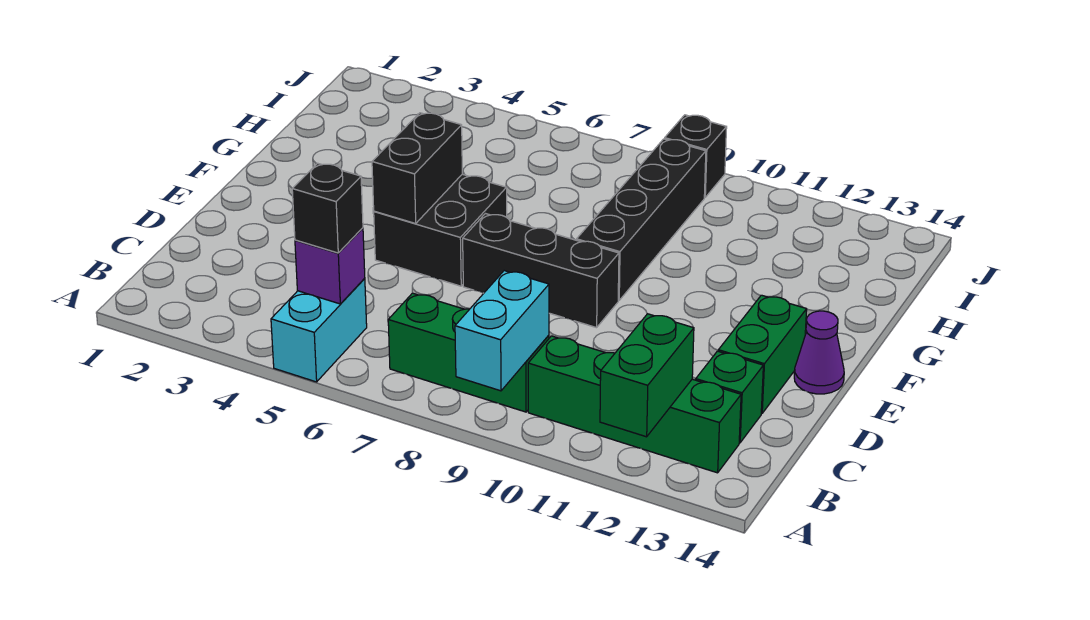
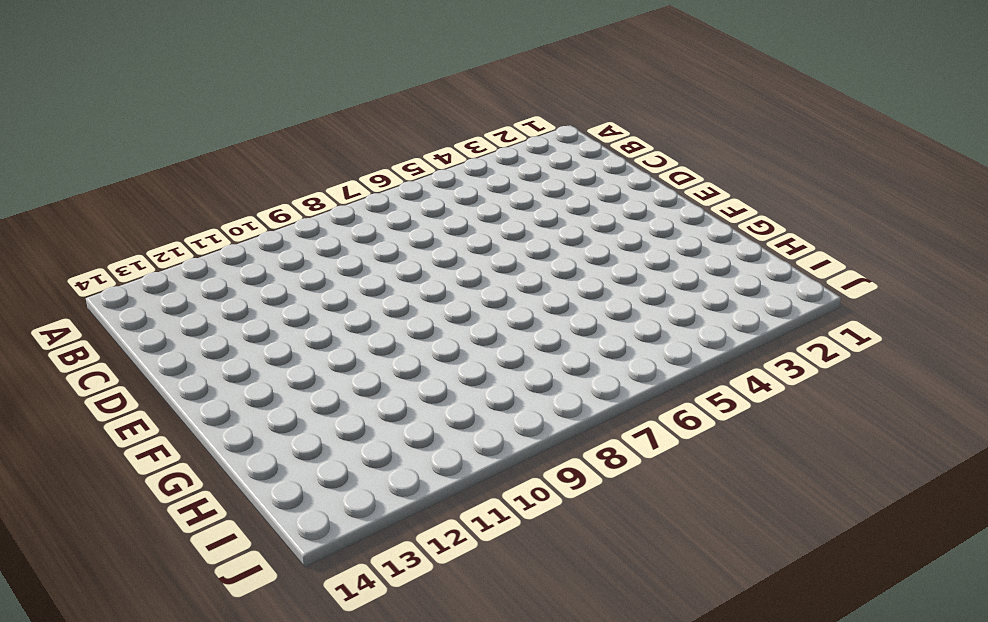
none -> cyan brick A5:B5 level 1
none -> green brick B7:B9 level 1
none -> green brick B10:B13 level 1

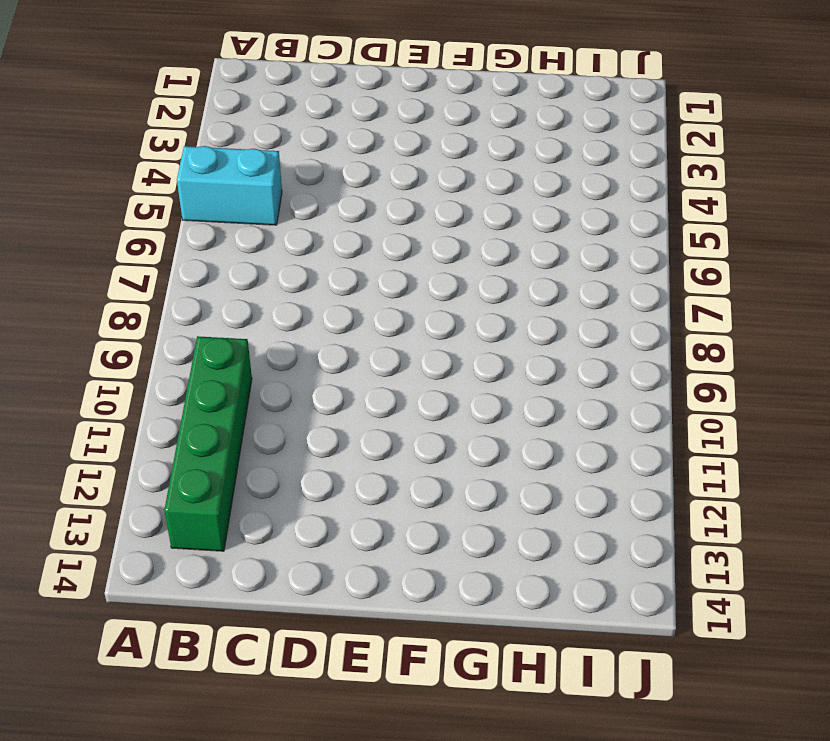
none -> green brick B7:B9 level 1
none -> green brick C13 level 1
none -> green brick D13:E13 level 1

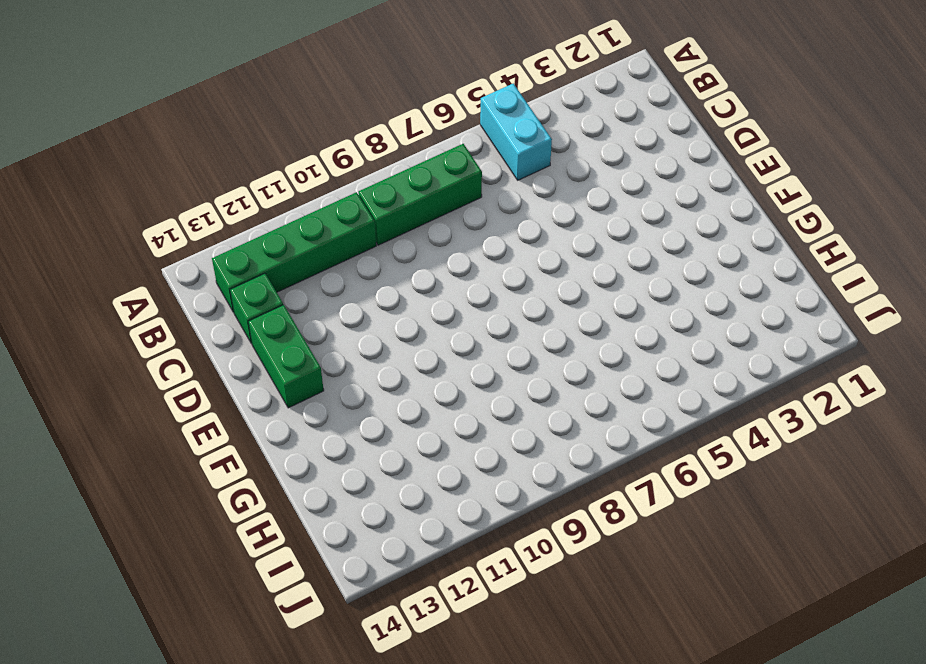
none -> black brick E5:F6 level 1
none -> black brick E7:E9 level 1
none -> purple cone E14 level 1

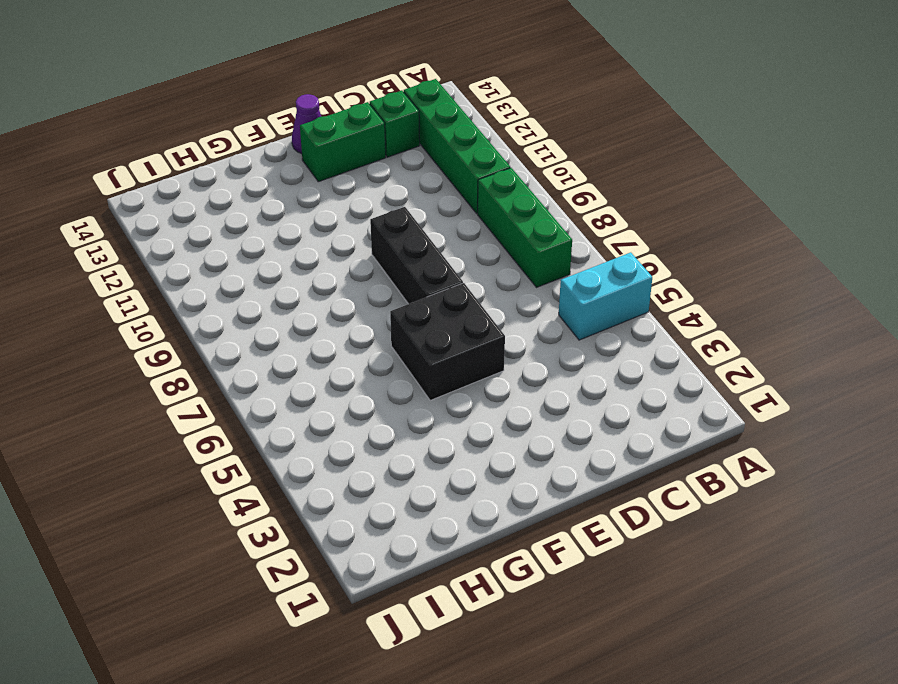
none -> black brick F9:I9 level 1
none -> black brick J9 level 1
none -> cyan brick A9:B9 level 2

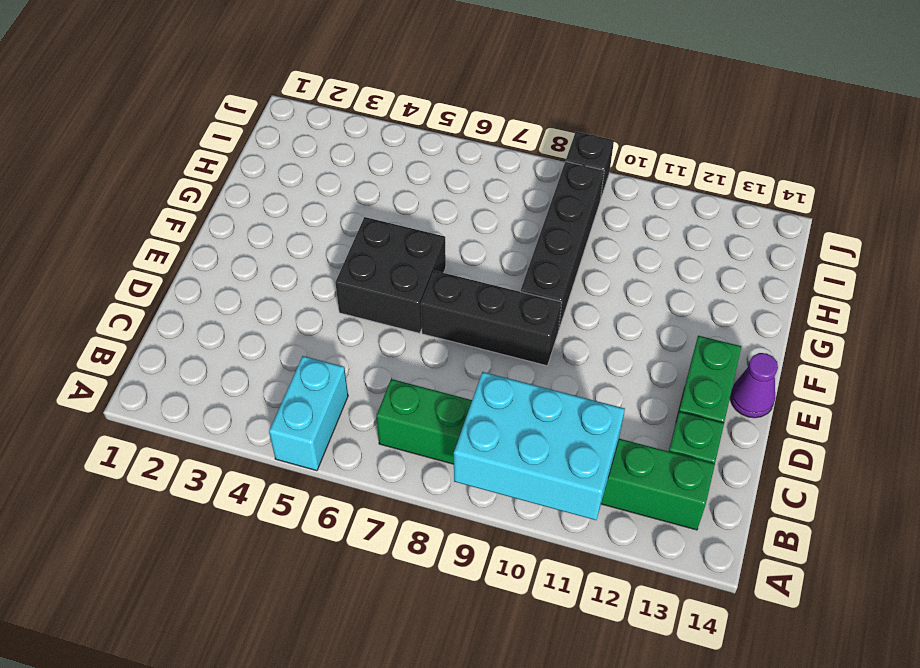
cyan brick A9:B11 level 2 -> cyan brick A9:B9 level 2
none -> green brick A12:B12 level 2
none -> purple brick B5 level 2
none -> black brick E5:F5 level 2

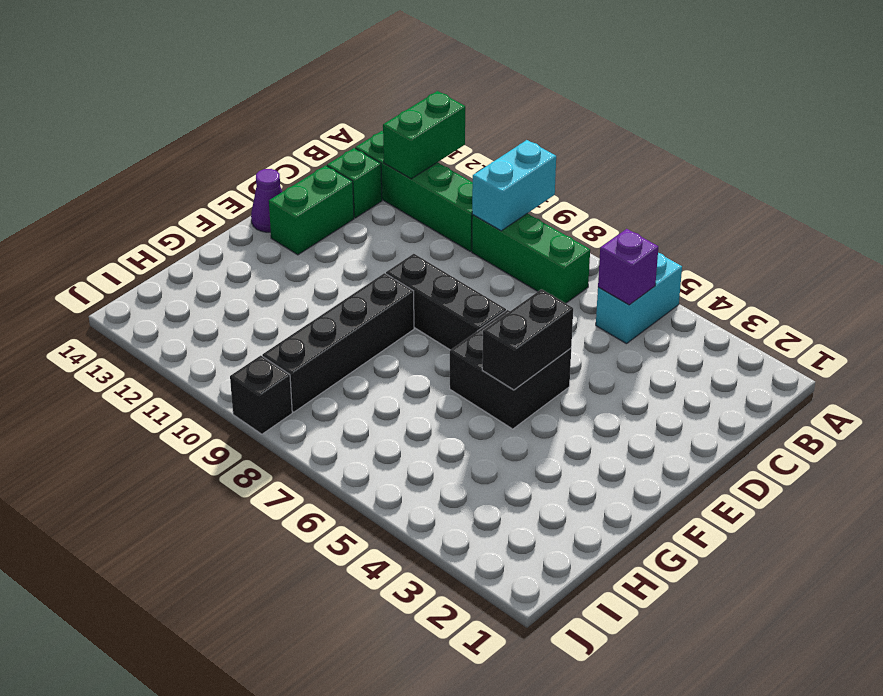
none -> black brick B5 level 3

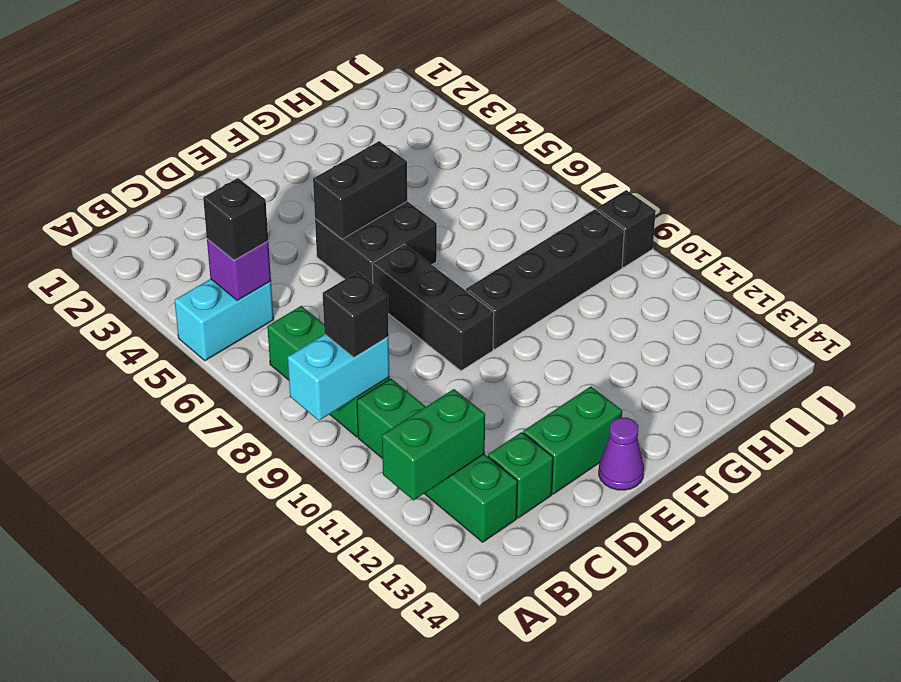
black brick B9 level 3 -> none

